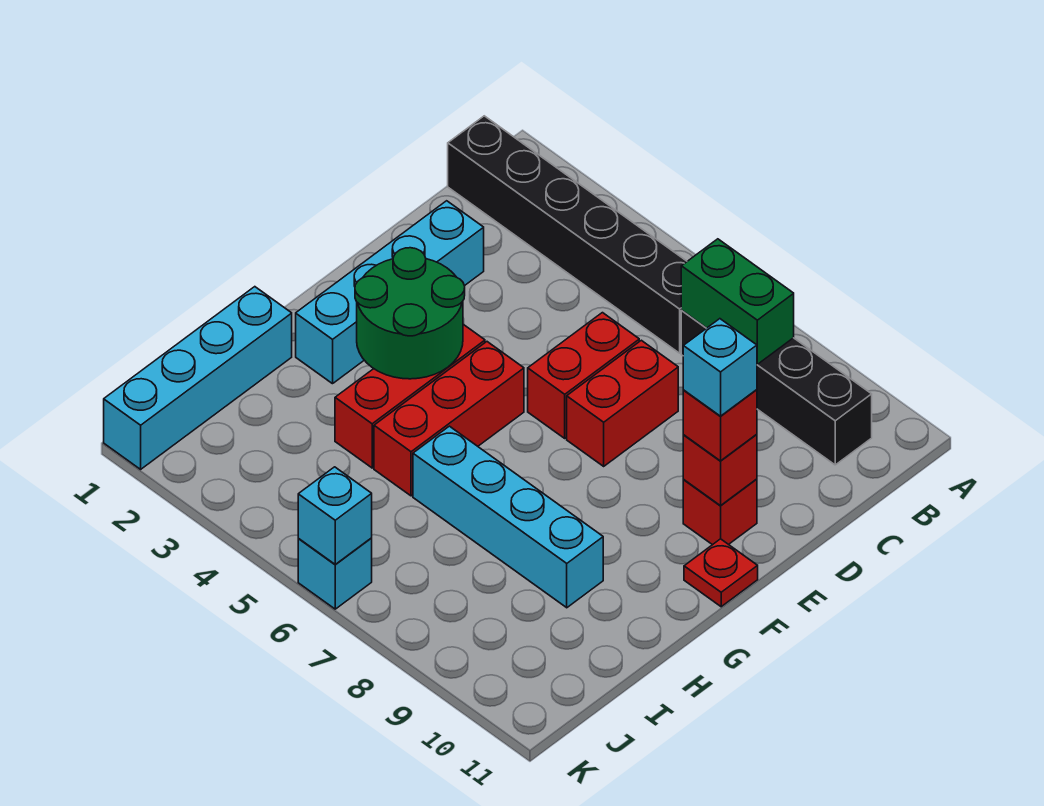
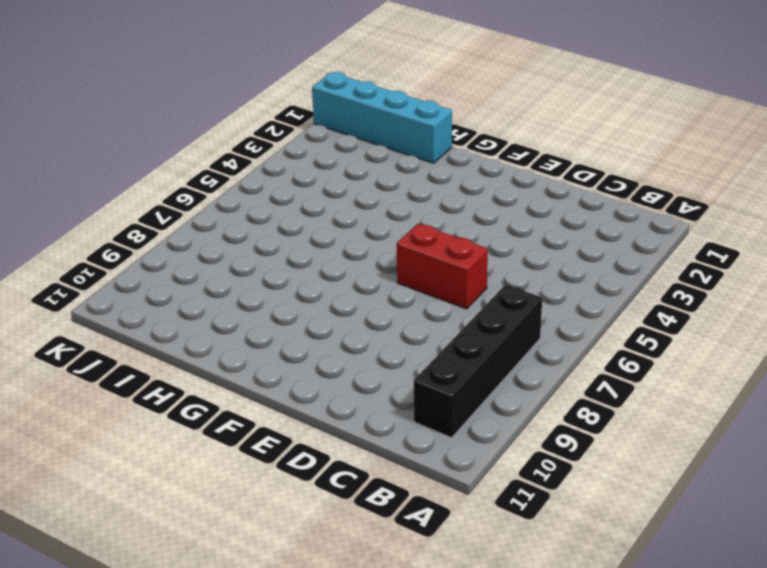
none -> black brick B1:B6 level 1
none -> cyan brick D2:G2 level 1
none -> red brick D7:E7 level 1

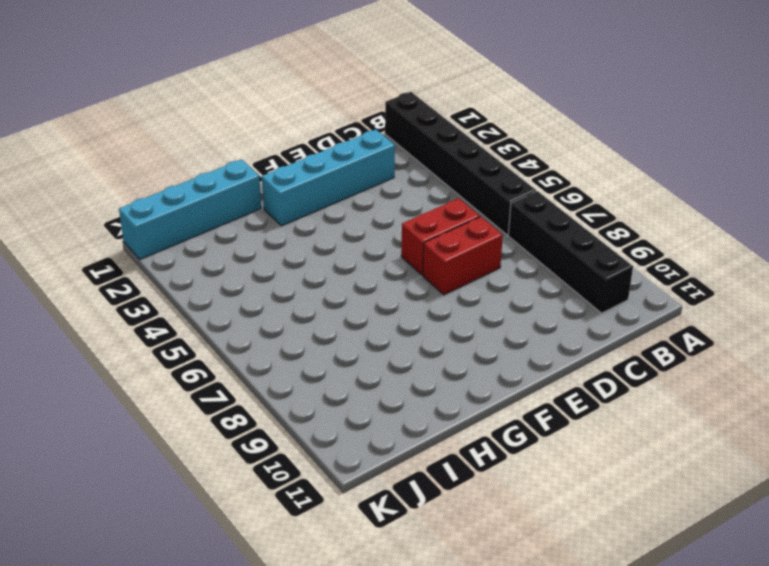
none -> red brick E10 level 1
none -> red brick F4:H4 level 1
none -> red brick F5:H5 level 1

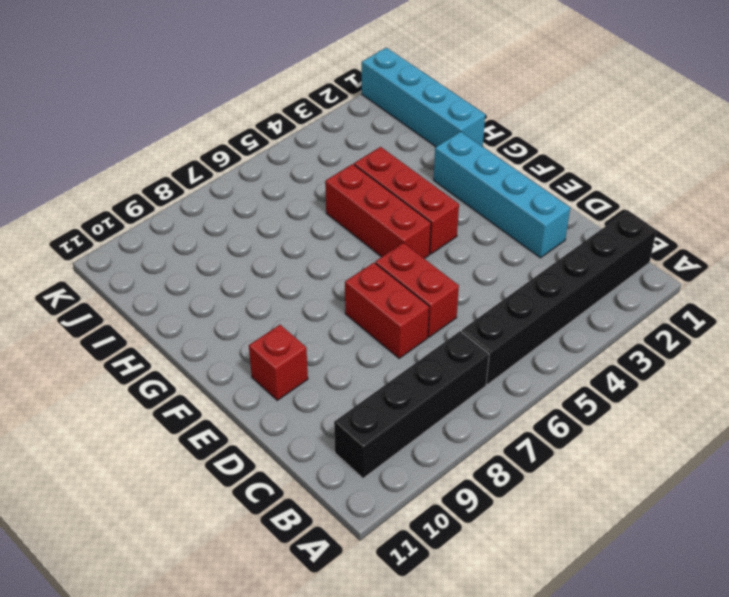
none -> red plate F11 level 1
none -> cyan brick H6:H9 level 1
none -> cyan brick K6 level 1

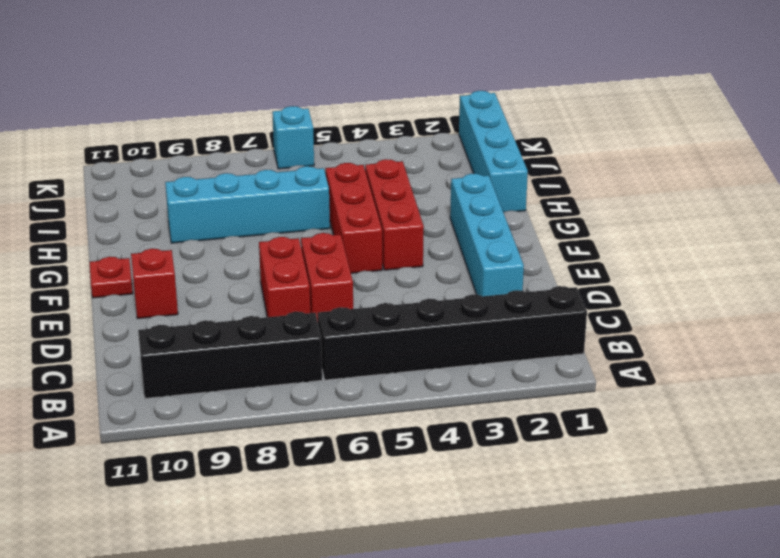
none -> green brick B7:B8 level 2
none -> red brick E10 level 2
none -> green round brick F3:G4 level 2

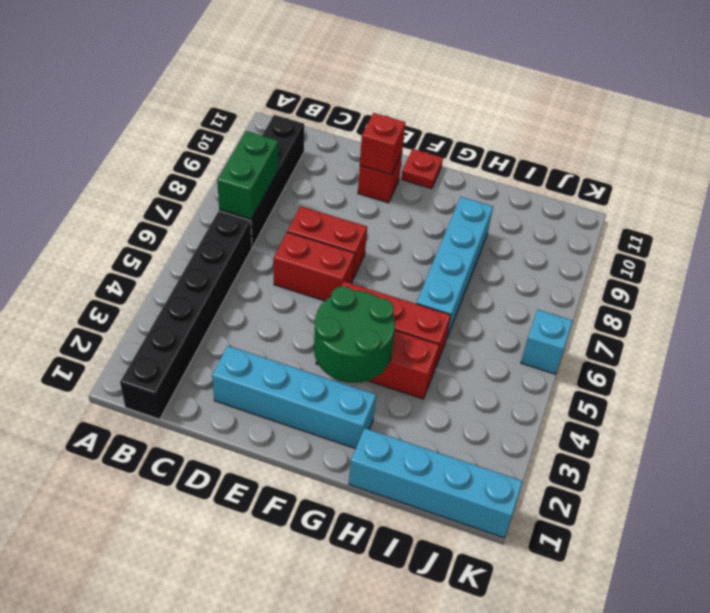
none -> cyan brick K6 level 2
none -> red brick E10 level 3
none -> cyan brick E10 level 4

